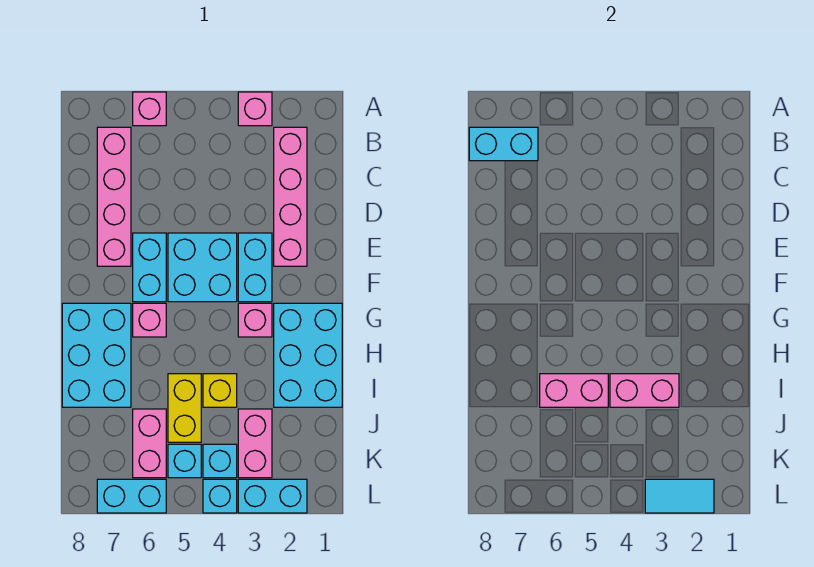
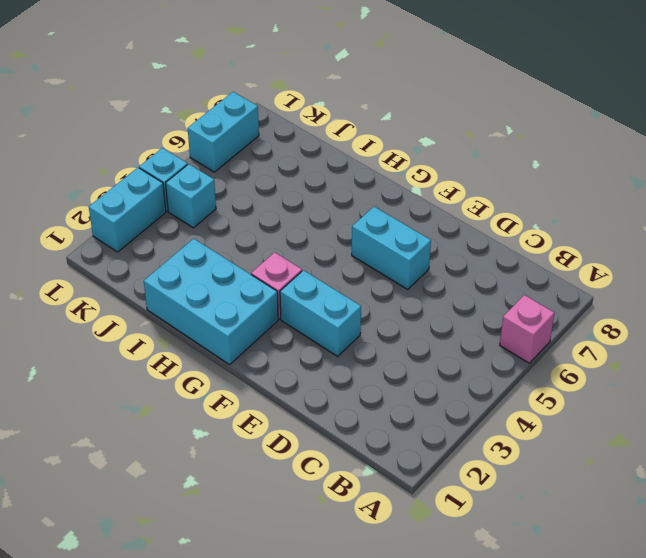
none -> pink brick A3 level 1
none -> pink brick B2:E2 level 1
none -> pink brick B7:E7 level 1

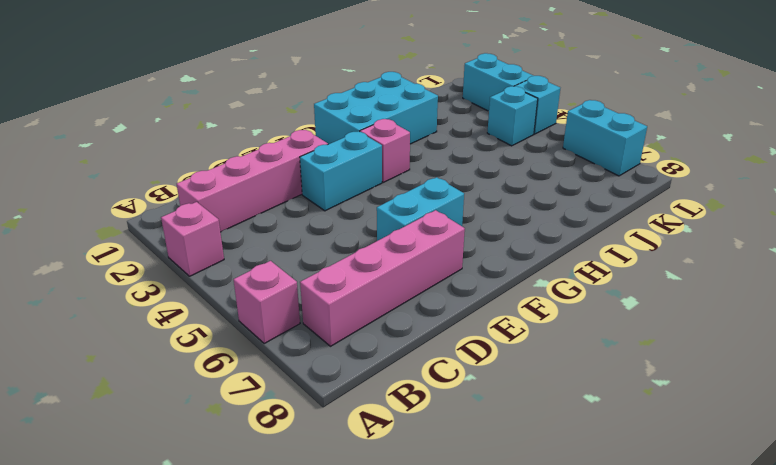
none -> cyan brick E4:F5 level 1
none -> pink brick G6 level 1
none -> cyan brick G7:I8 level 1

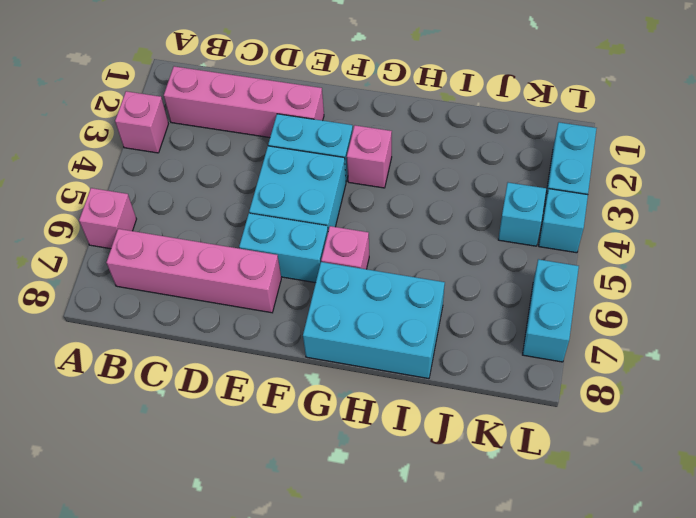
none -> cyan brick G1:I2 level 1
none -> yellow brick I4 level 1
none -> yellow brick I5:J5 level 1

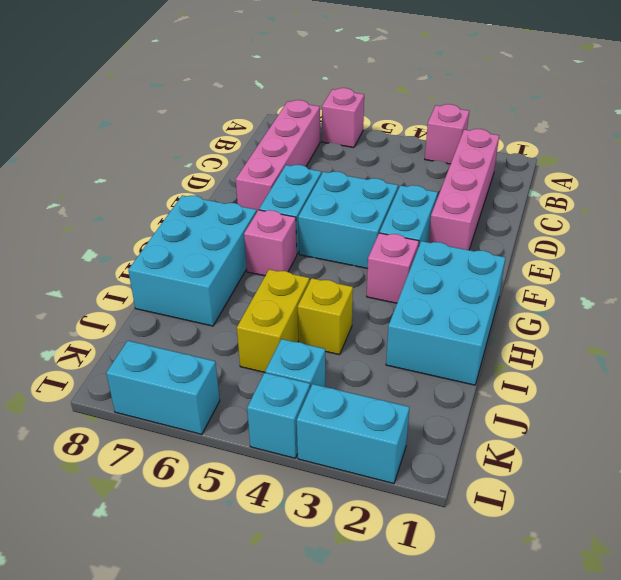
none -> pink brick J3:K3 level 1
none -> pink brick J6:K6 level 1
none -> cyan brick K5 level 1

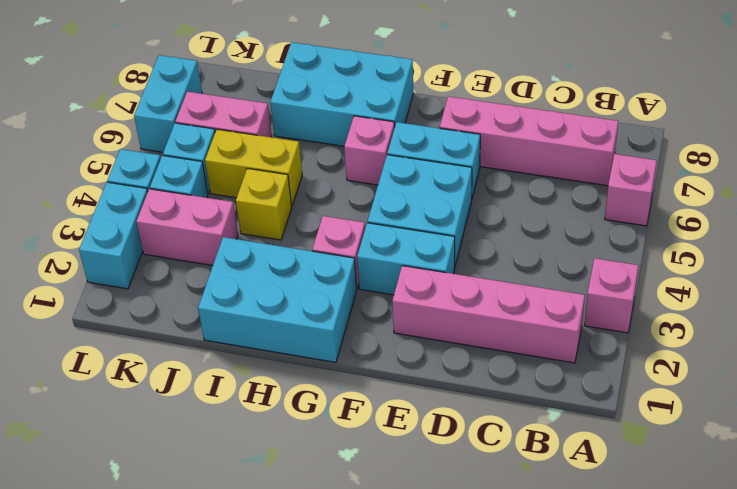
none -> cyan brick B7:B8 level 2
none -> pink brick I3:I4 level 2
none -> pink brick I5:I6 level 2

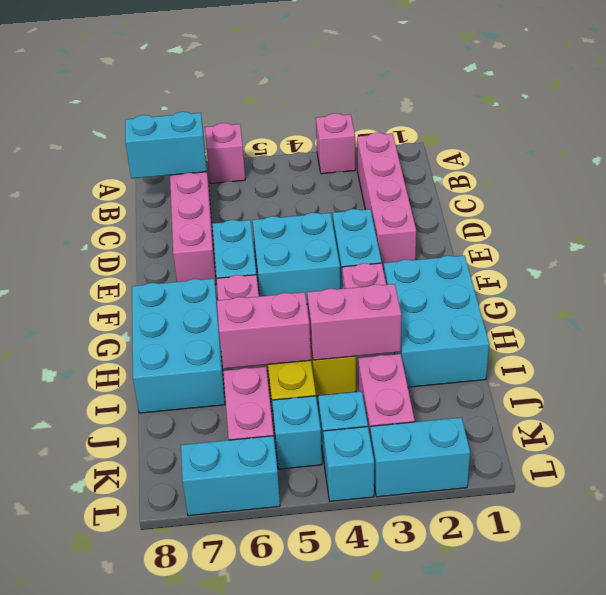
none -> cyan tile L2:L3 level 2

